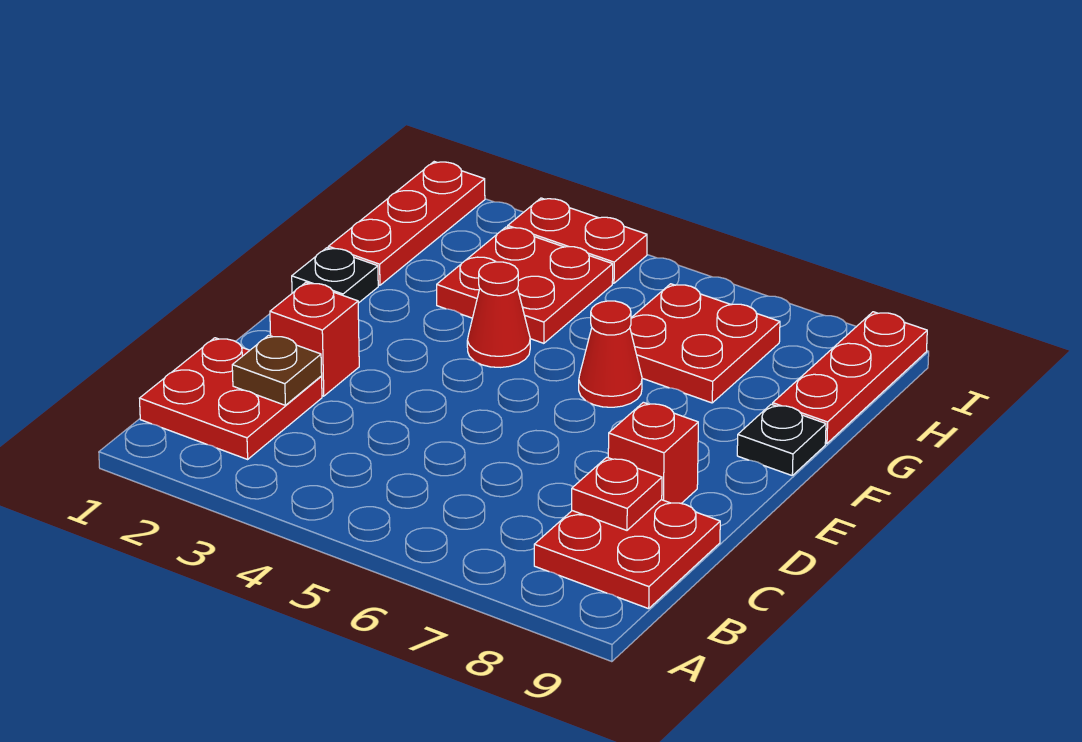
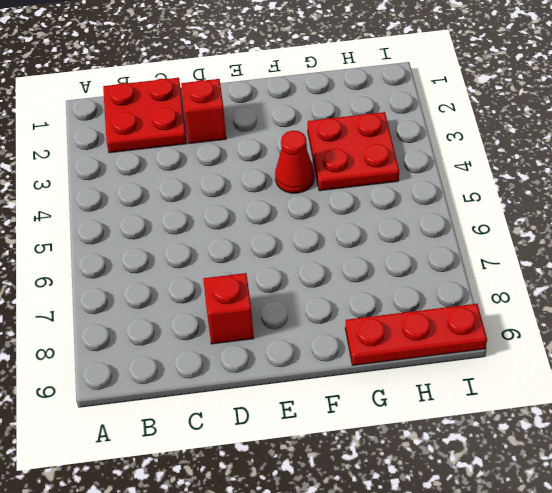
none -> red plate B8:C9 level 1
none -> black plate F1 level 1
none -> red cone F6 level 1

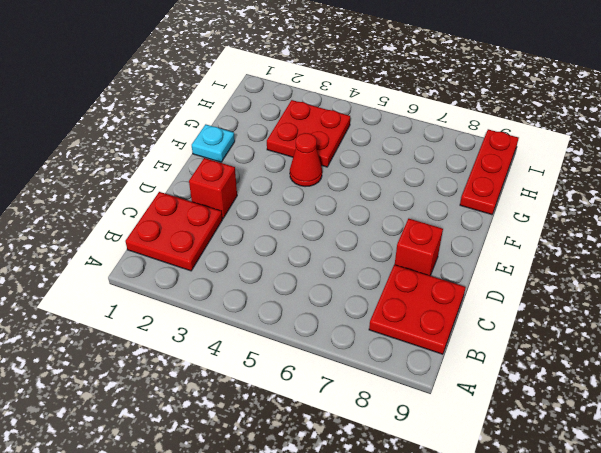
cyan plate F1 level 1 -> black plate F1 level 1
none -> red cone F6 level 1
none -> black plate F9 level 1
none -> red plate G1:I1 level 1

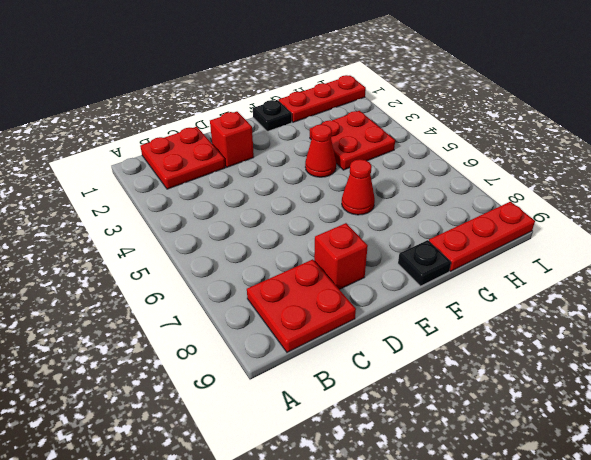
none -> red plate G6:H7 level 1
none -> red plate I3:I4 level 1
none -> brown plate C2 level 2

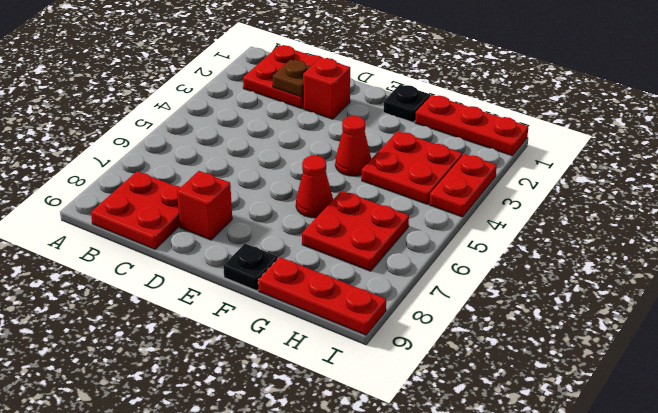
none -> red plate C8 level 2

